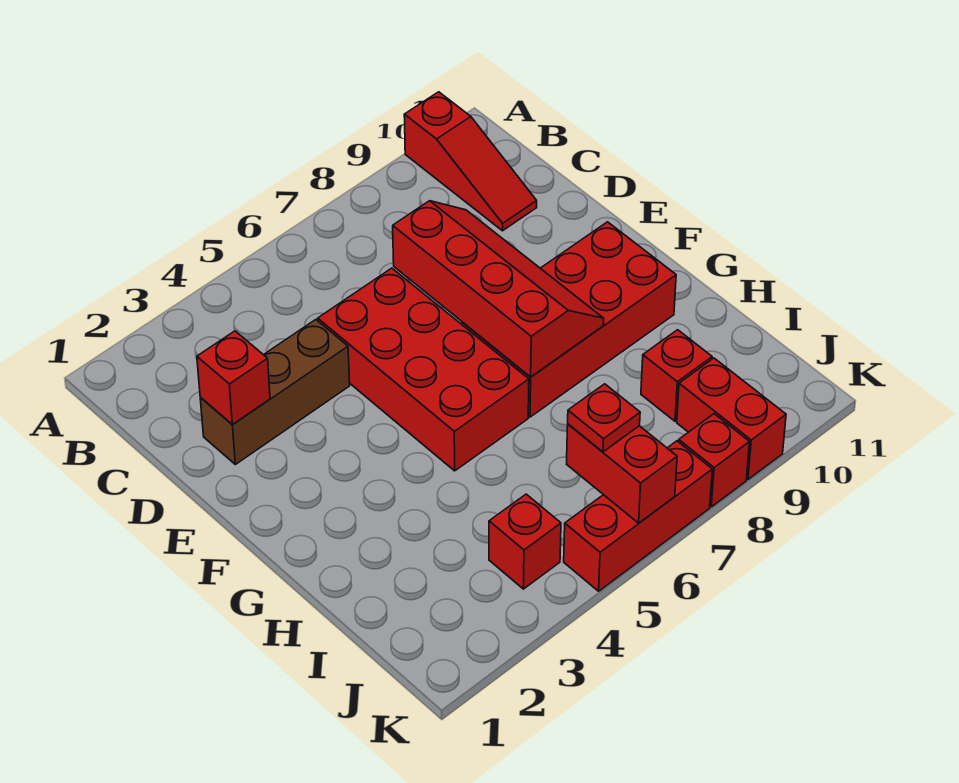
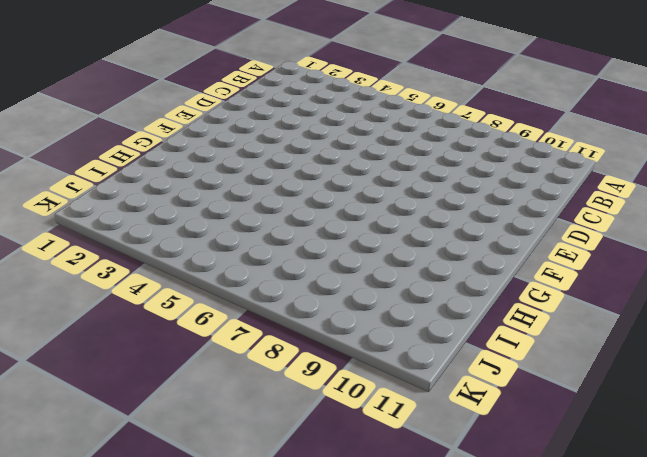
none -> red slope A10:C10 level 1 top A
none -> brown brick D2:D4 level 1
none -> red brick D5:G6 level 1

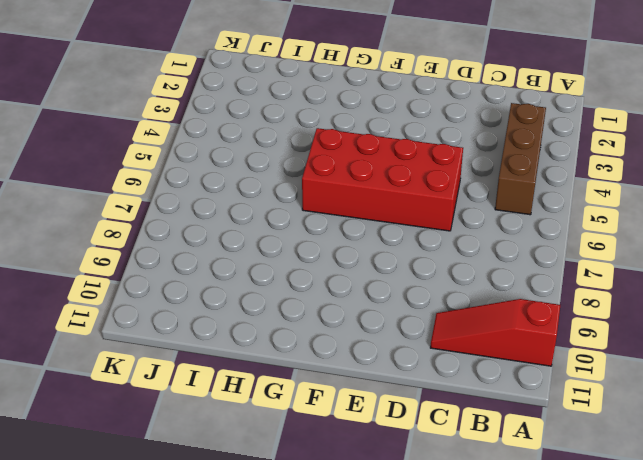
brown brick B3:B5 level 1 -> brown brick D2:D4 level 1
none -> red brick F7:G10 level 1
none -> red brick I9 level 1
none -> red brick J4 level 1

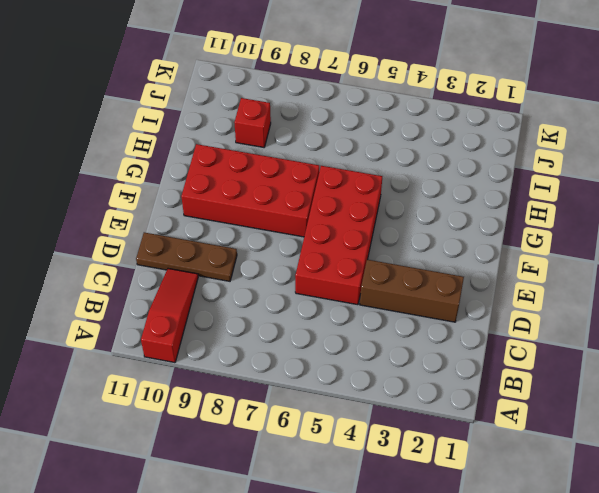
brown plate D9:D11 level 1 -> none
none -> red brick J4 level 1
none -> red brick J9:K9 level 1
none -> red brick K5:K7 level 1

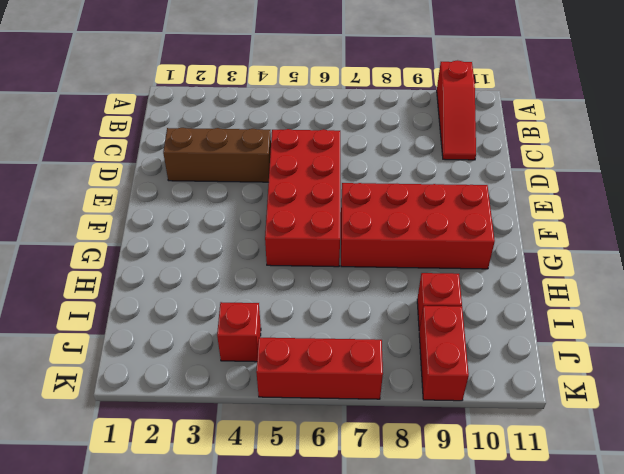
none -> red brick K8 level 1
none -> red brick D2 level 2
none -> red slope D7:G8 level 2 top 7

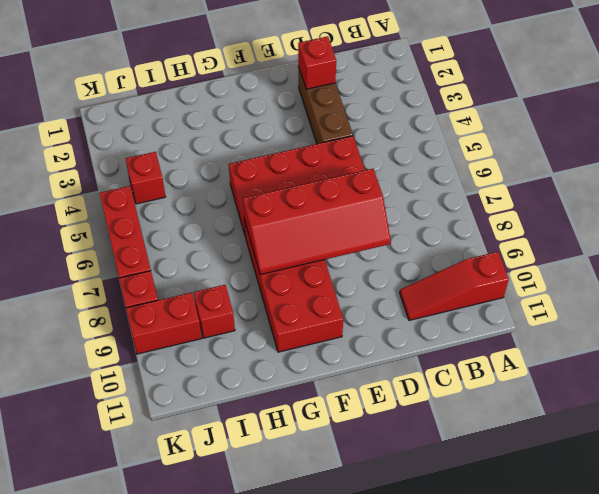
none -> red brick J6:K6 level 2
none -> red plate J6 level 3

